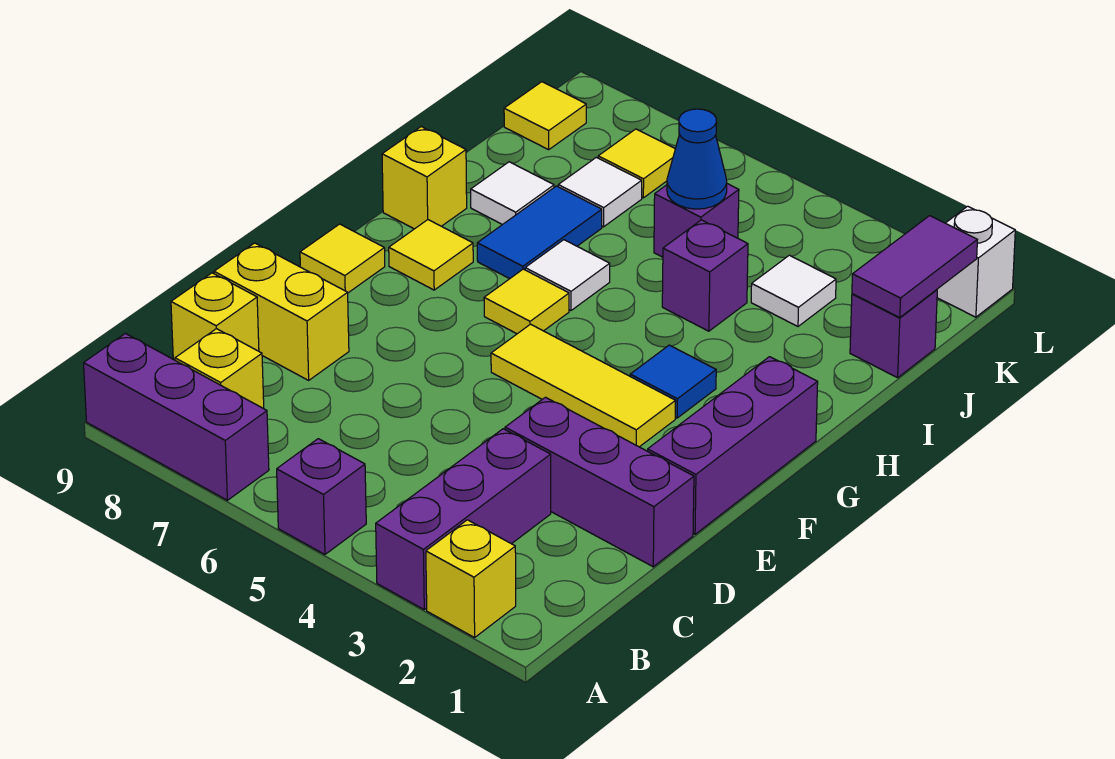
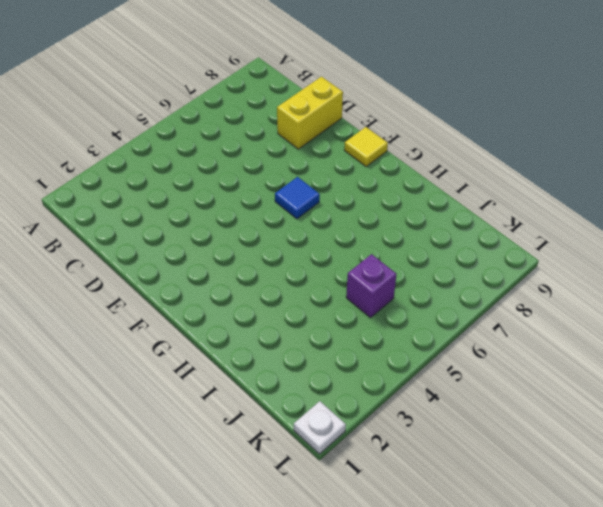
blue tile F6 level 1 -> blue tile G3 level 1
white plate L1 level 1 -> white brick L1 level 1
none -> yellow brick A2 level 1
none -> purple brick A3:C3 level 1
none -> purple brick A5 level 1

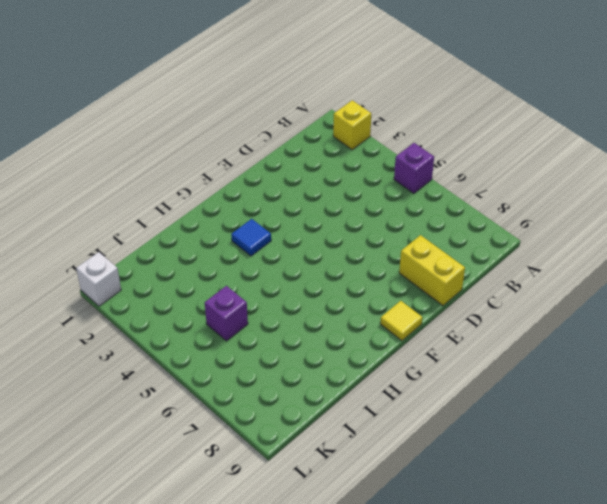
none -> purple brick A3:C3 level 1
none -> purple brick A7:A9 level 1
none -> yellow brick B8 level 1

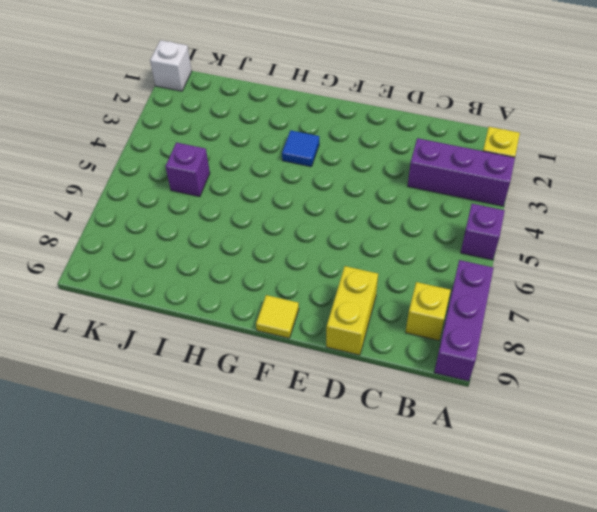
none -> yellow brick C9 level 1
none -> purple brick D1:D3 level 1
none -> purple brick E1:G1 level 1

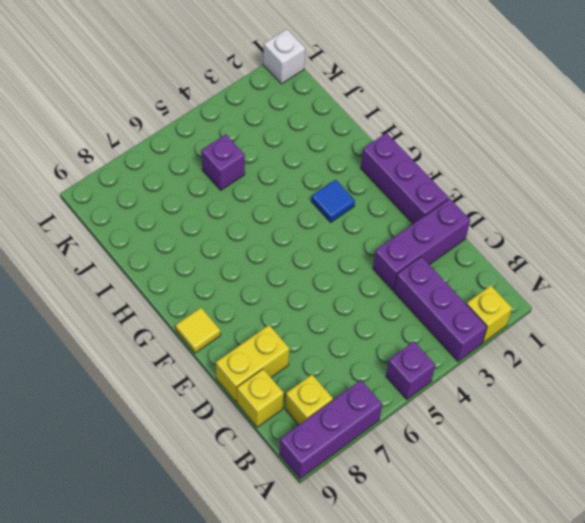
none -> yellow tile F3:F5 level 1
none -> yellow tile G6 level 1
none -> yellow tile G8 level 1

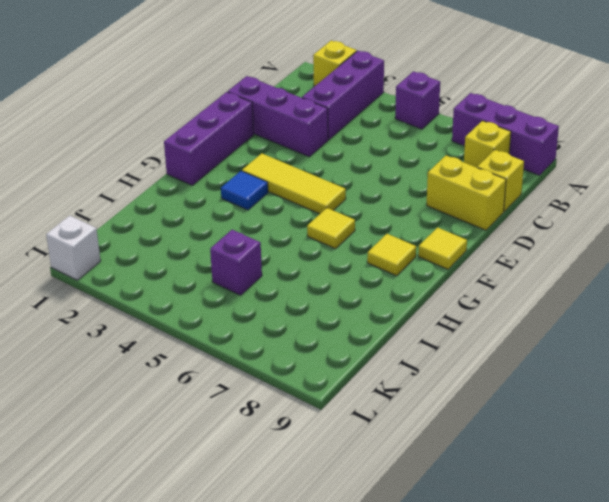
none -> white tile H6 level 1
none -> blue tile H7:I7 level 1
none -> yellow brick H9 level 1

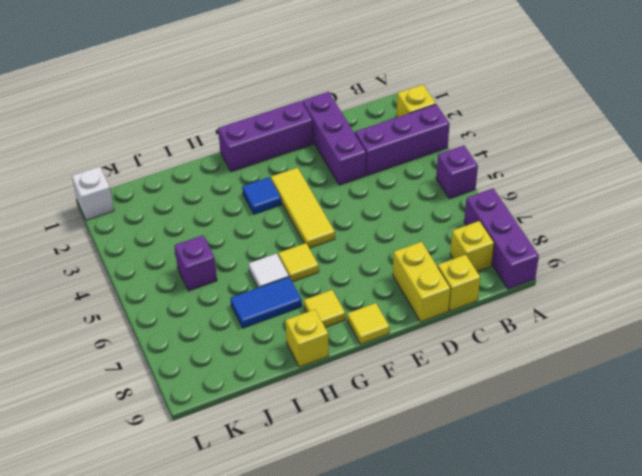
none -> purple brick I4 level 1
none -> white tile I8 level 1
none -> purple brick J1 level 1

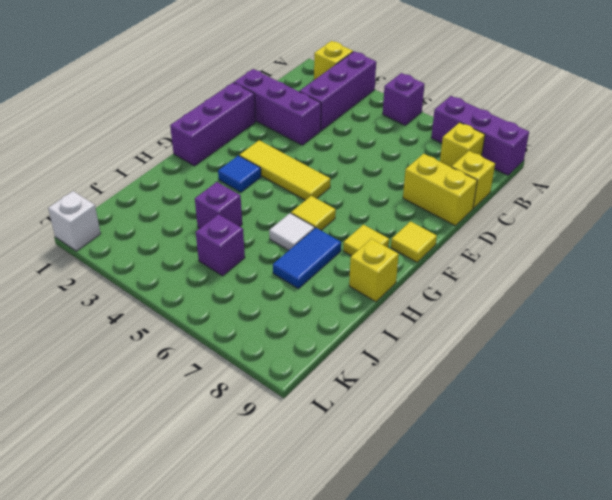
none -> white tile I8 level 1
none -> purple brick J1 level 1
none -> white tile J3 level 1

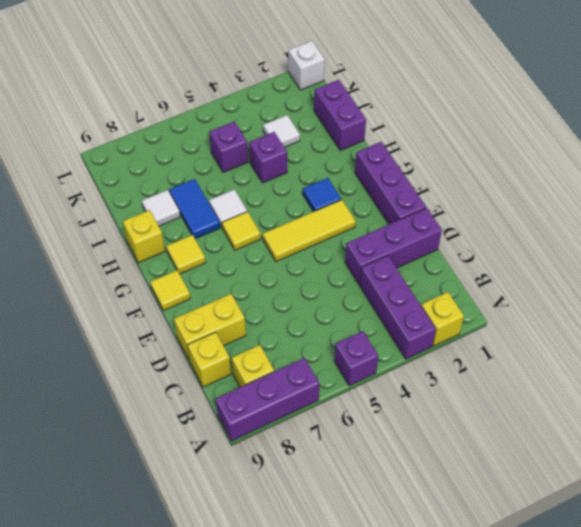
purple brick I1:J1 level 1 -> purple brick J1 level 1
none -> white tile J7 level 1
none -> yellow tile K7 level 1
none -> yellow tile K9 level 1

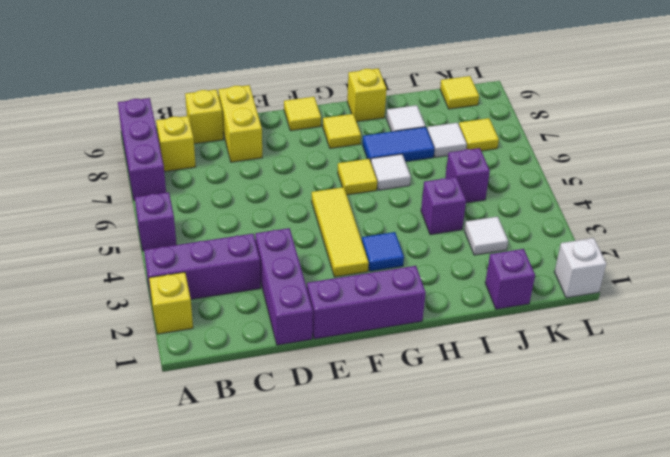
none -> purple tile J1:K1 level 2
none -> blue cone J5 level 2

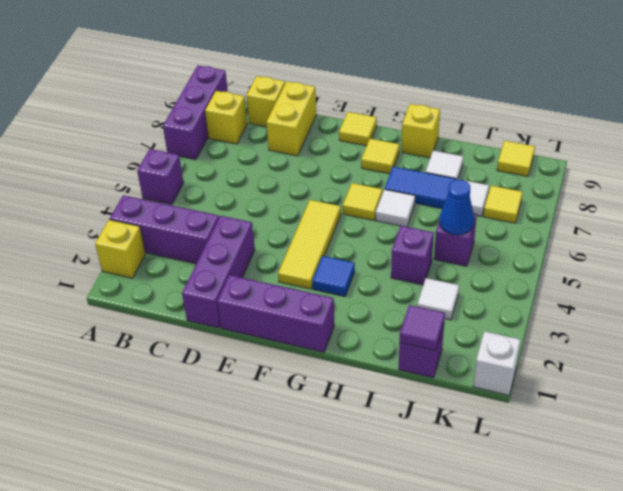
purple tile J1 level 2 -> purple tile J1:K1 level 2

